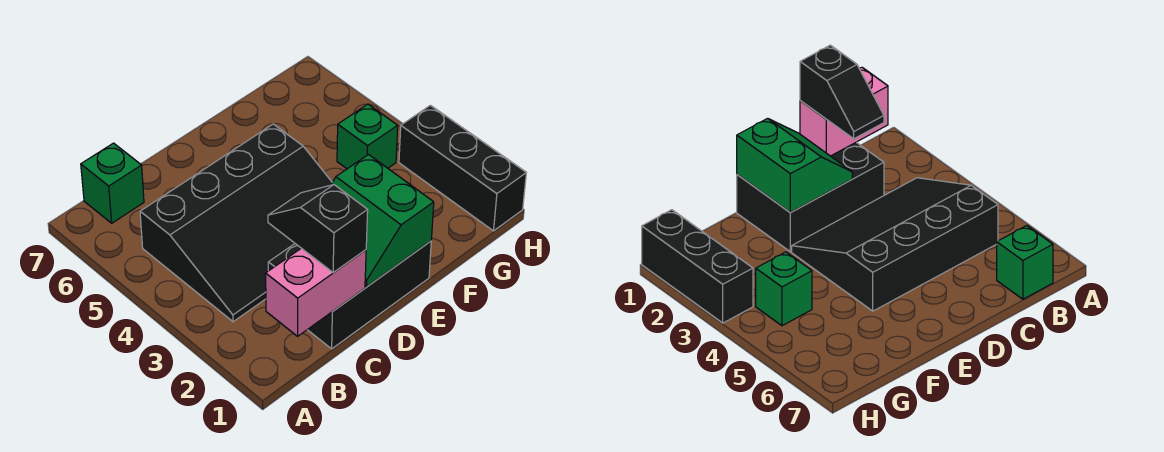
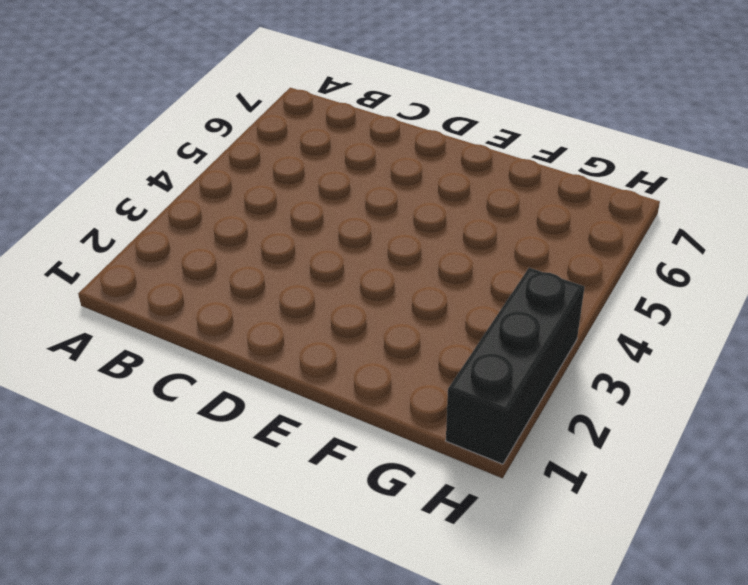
none -> black slope B3:E5 level 1 top 5
none -> green brick B7 level 1

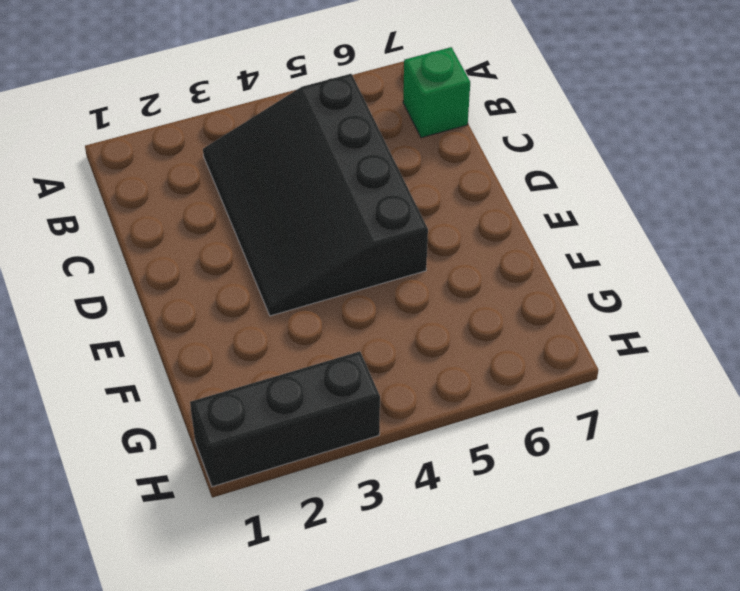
none -> black brick C1:E2 level 1
none -> green brick G4 level 1

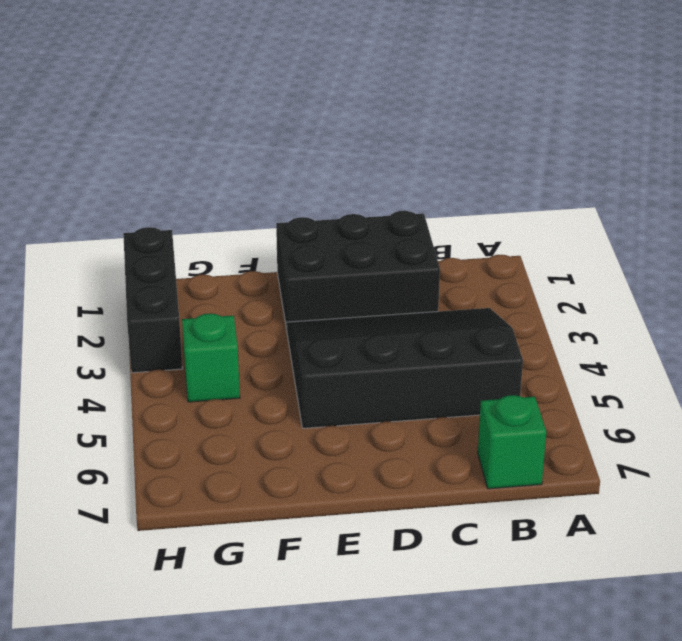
none -> pink brick B1:C1 level 2
none -> green slope D1:E2 level 2 top E

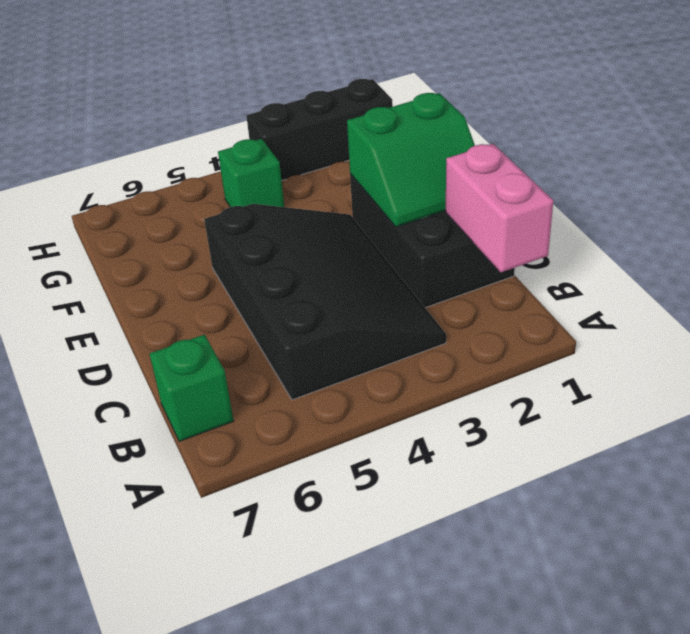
none -> black slope C1:C2 level 3 top 1

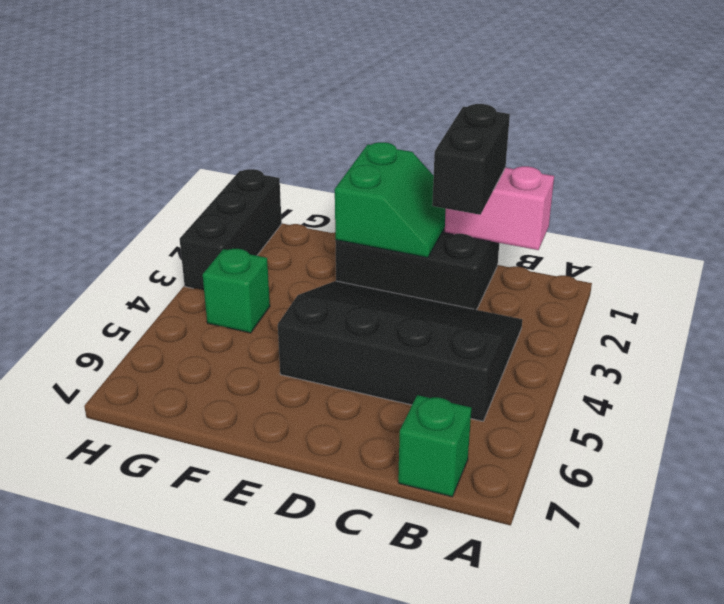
black brick C1:C2 level 3 -> black slope C1:C2 level 3 top 1

